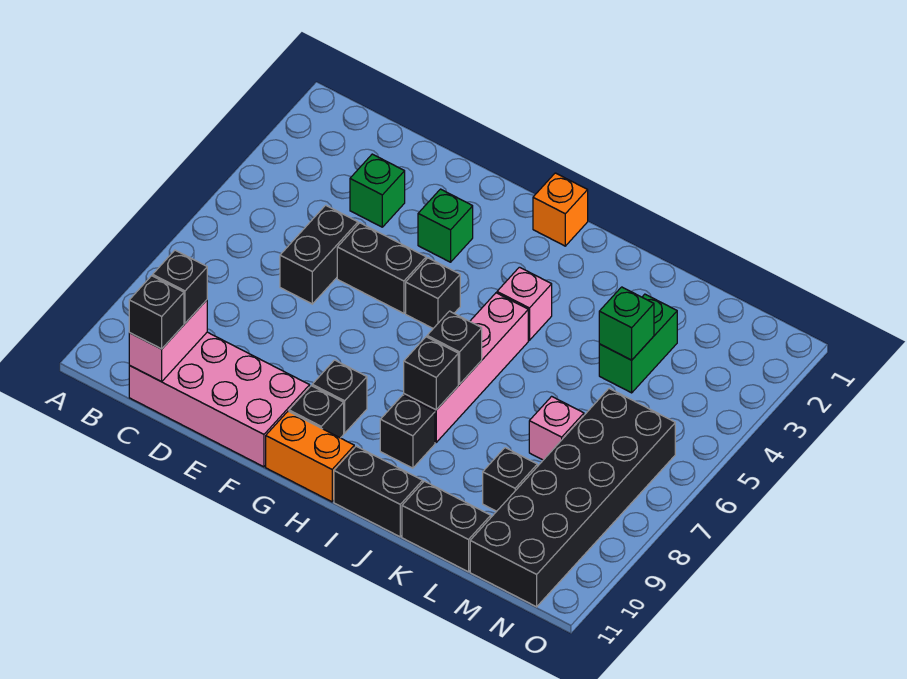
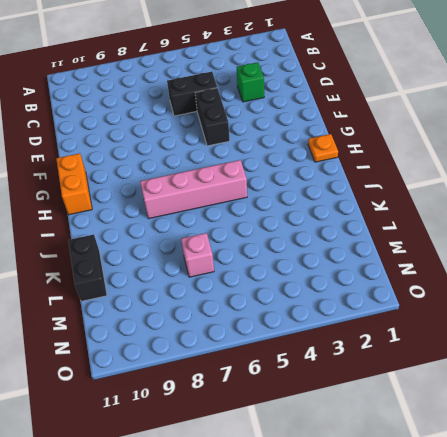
orange plate H1 level 1 -> orange brick H1 level 1
none -> pink brick C10:F11 level 1
none -> green brick F3 level 1
none -> black brick G5 level 1

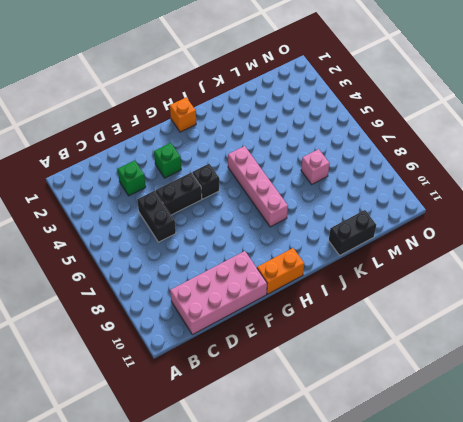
none -> black brick G9 level 1
none -> black brick G10 level 1
none -> pink brick I4 level 1

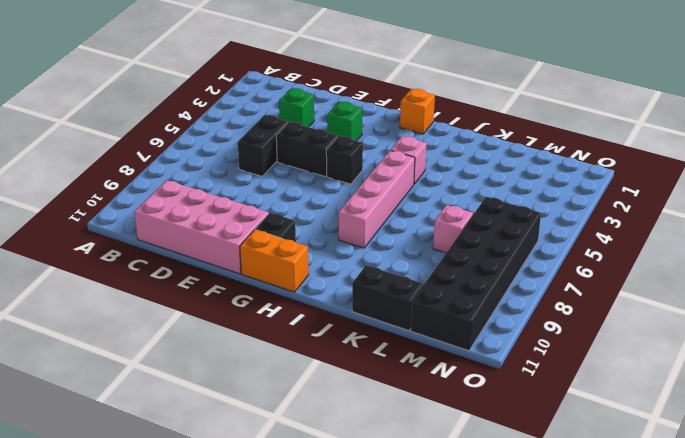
none -> black brick G9 level 1
none -> black brick I9 level 1
none -> black brick I11:J11 level 1

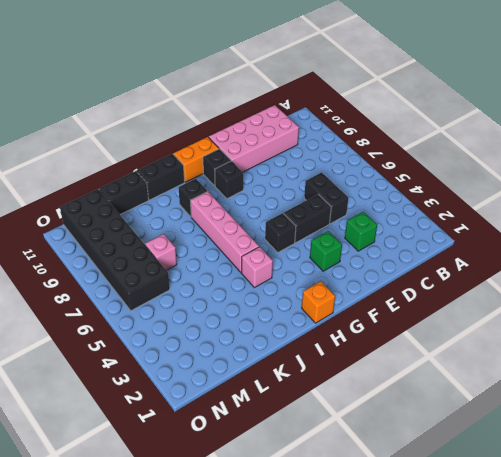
none -> green brick L3:L4 level 1
none -> black brick L9 level 1
none -> pink brick C10:C11 level 2

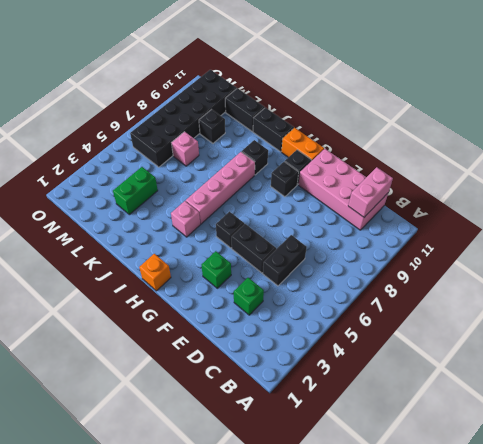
none -> black brick I7 level 2
none -> black brick I8 level 2
none -> green brick L4 level 2

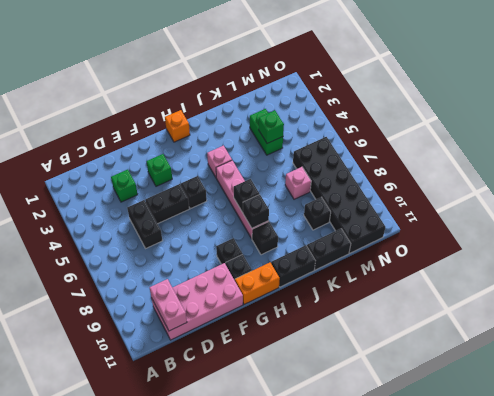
none -> black brick C10 level 3
none -> black brick C11 level 3

